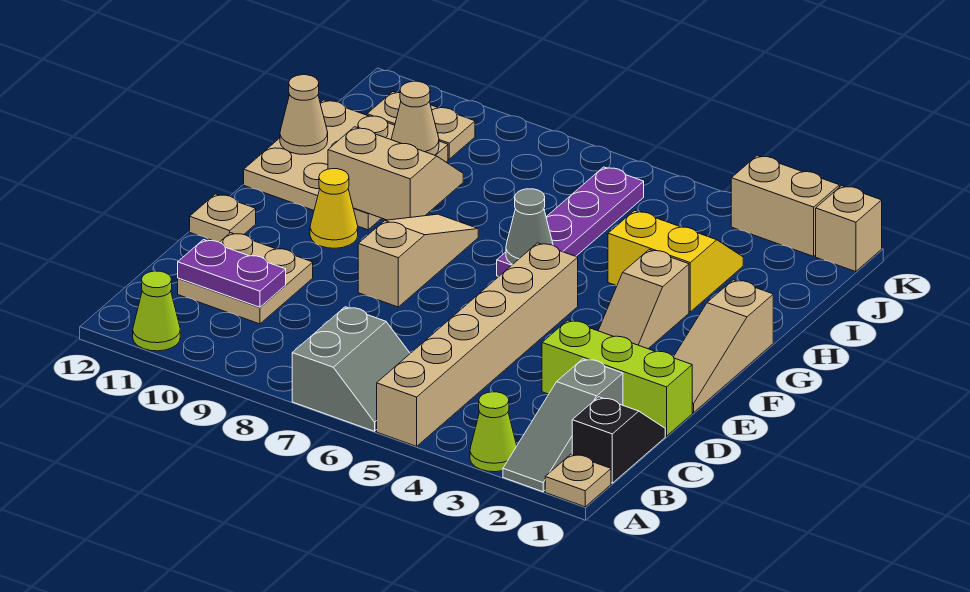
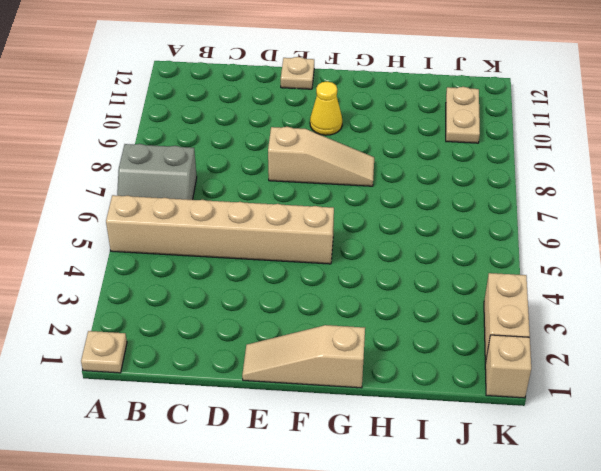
none -> grey slope A2:C2 level 1 top C
none -> lime cone A3 level 1
none -> lime cone A11 level 1

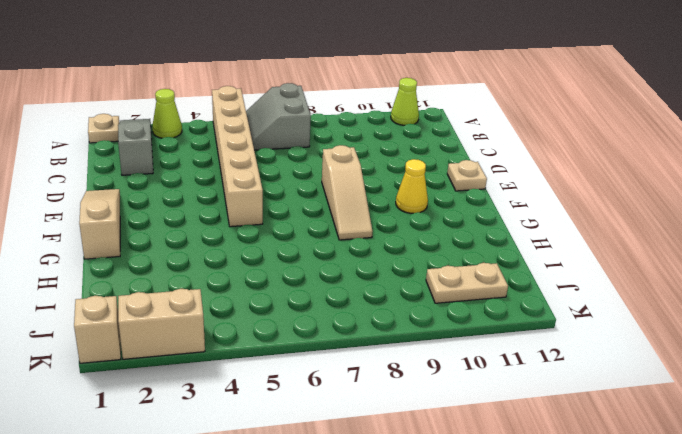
none -> black slope B1:C1 level 1 top B
none -> tan plate C10:D11 level 1
none -> lime brick D1:D3 level 1

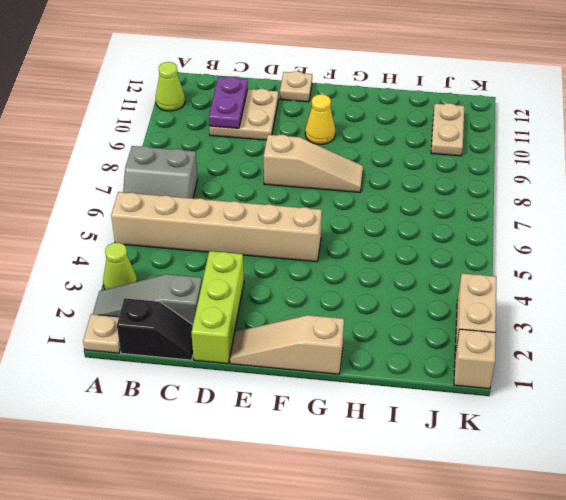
none -> tan slope F3:G3 level 1 top G
none -> purple plate G6:J6 level 1
none -> tan plate G10:I12 level 1

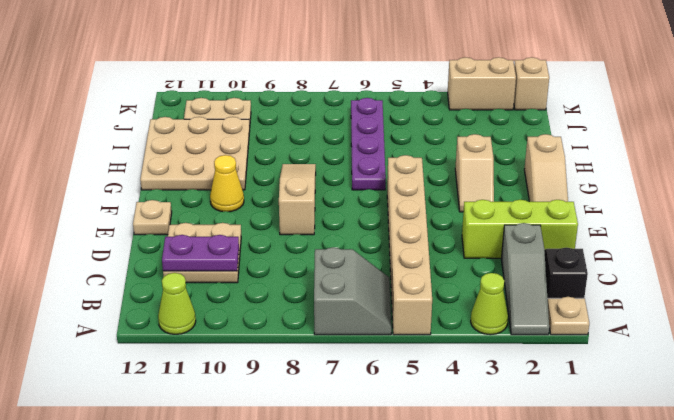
none -> yellow slope H3:I4 level 1 top H
none -> grey cone G6 level 2
none -> tan slope G9:H10 level 2 top G

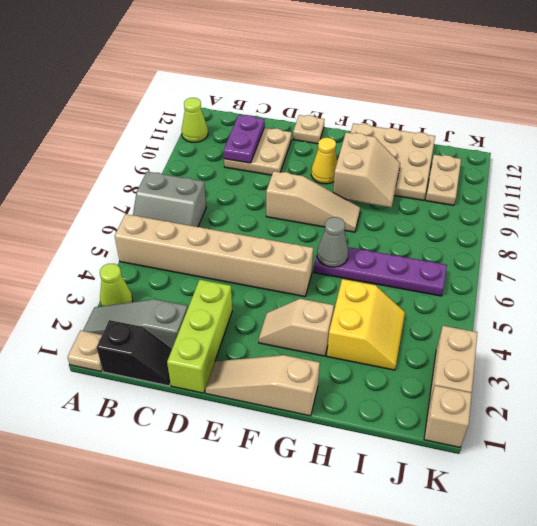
none -> tan cone H12 level 2
none -> tan cone I10 level 2

